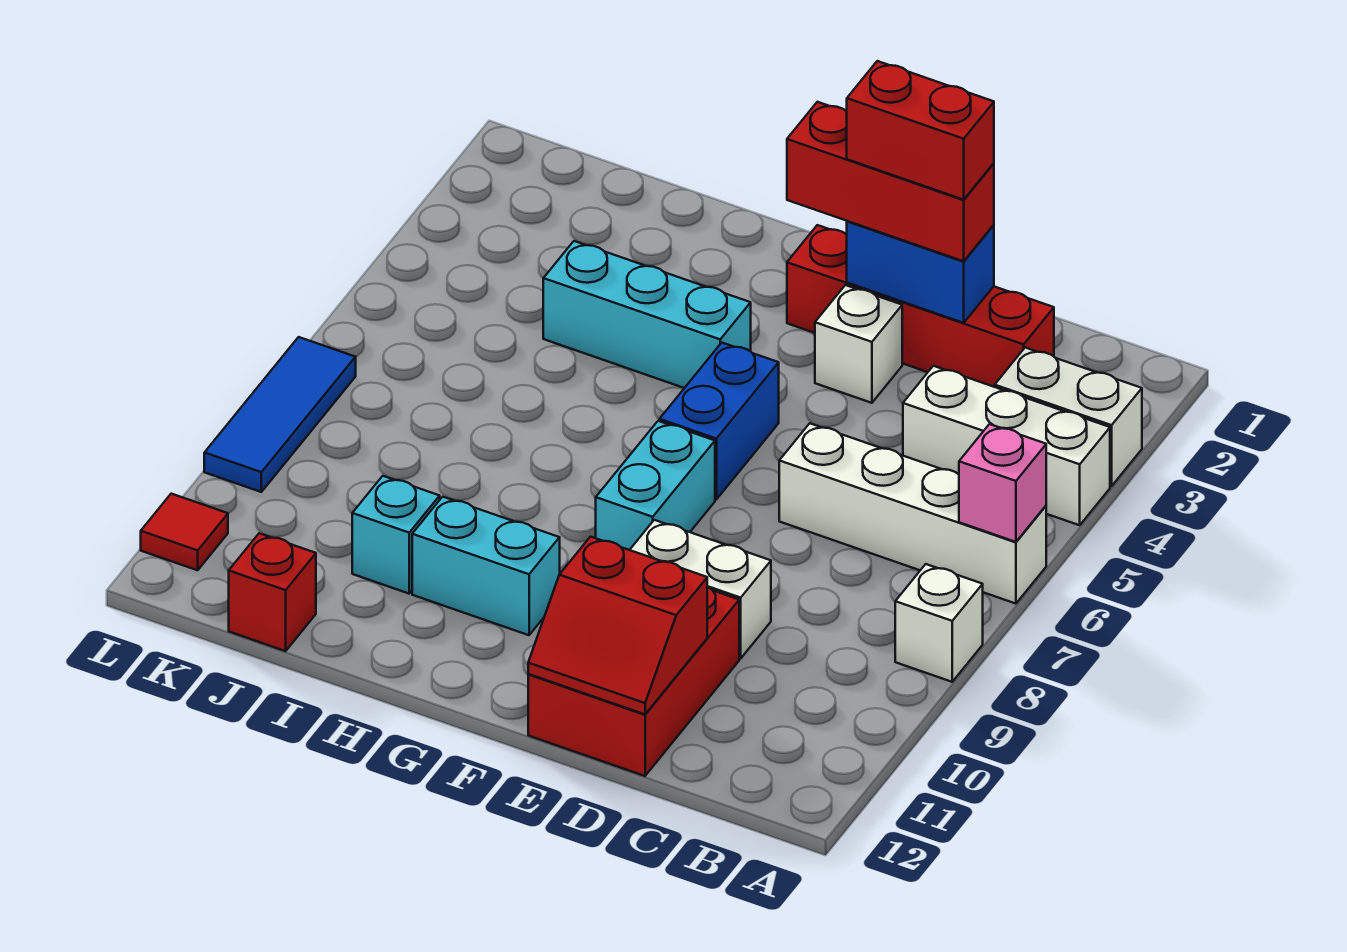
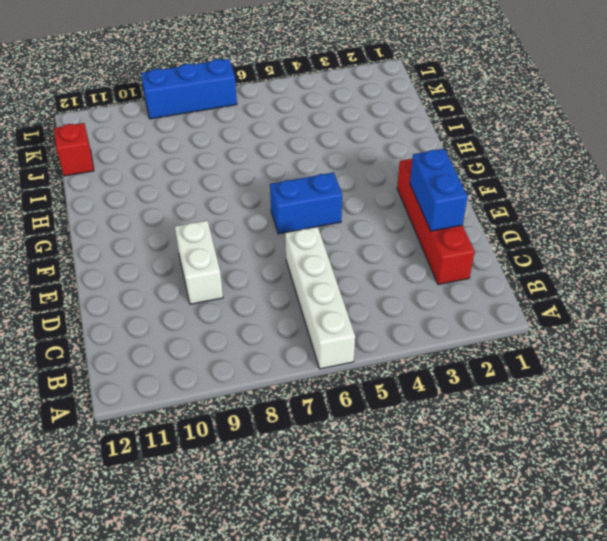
blue brick L7:L9 level 1 -> blue tile L7:L9 level 1
none -> white brick A3:B3 level 1
none -> white brick A4:C4 level 1
none -> white brick A8 level 1

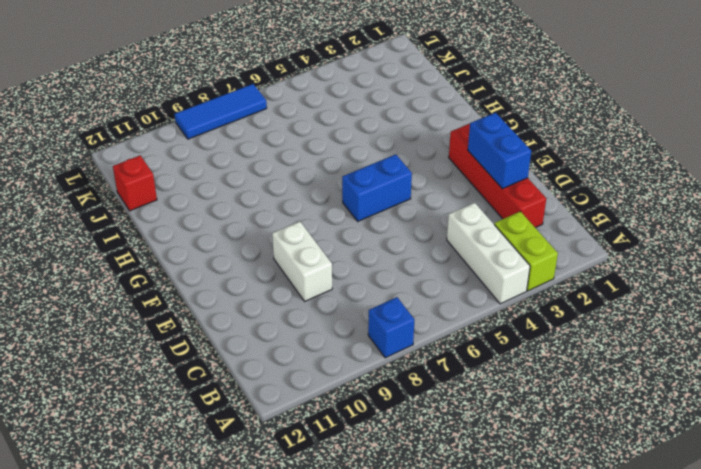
lime brick A3:B3 level 1 -> white brick A3:B3 level 1
blue brick A8 level 1 -> white brick A8 level 1
none -> white brick A6:D6 level 1
none -> red brick D10:E12 level 1
none -> white brick E3 level 1

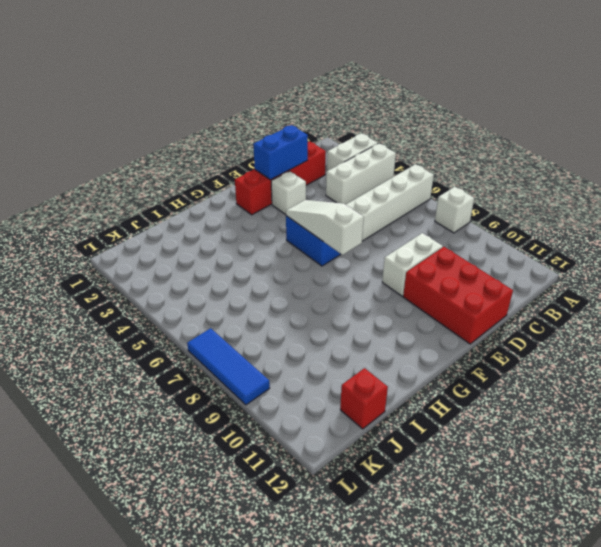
white slope F5:F7 level 2 top 7 -> none
none -> cyan brick F7:F8 level 1
none -> cyan brick G4:I4 level 1
none -> cyan brick G10:H10 level 1

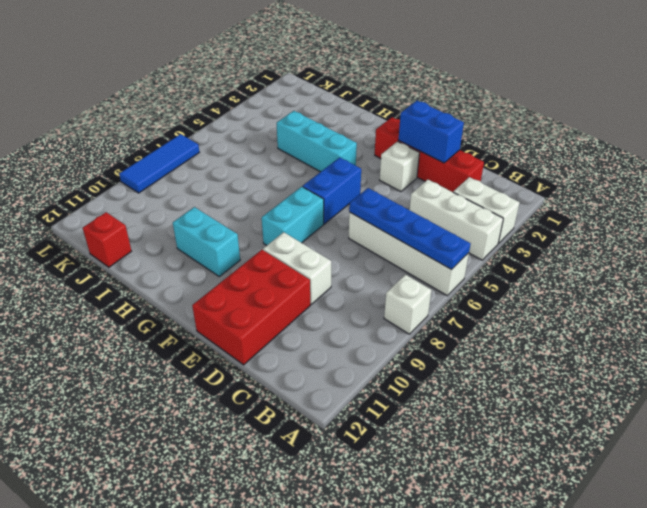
blue plate A6:D6 level 2 -> pink brick A6 level 2
none -> cyan brick I10 level 1
none -> red tile L11 level 1
none -> red slope D11:E12 level 2 top 11

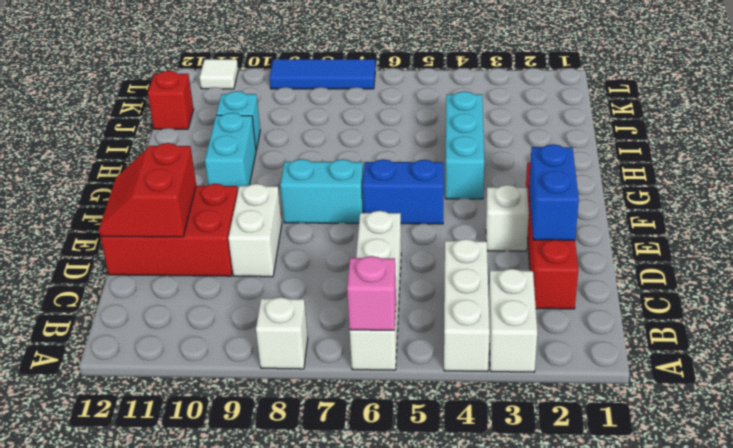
white tile L11 level 1 -> red tile L11 level 1
none -> red brick D2:F2 level 3
none -> red brick D2:E2 level 4

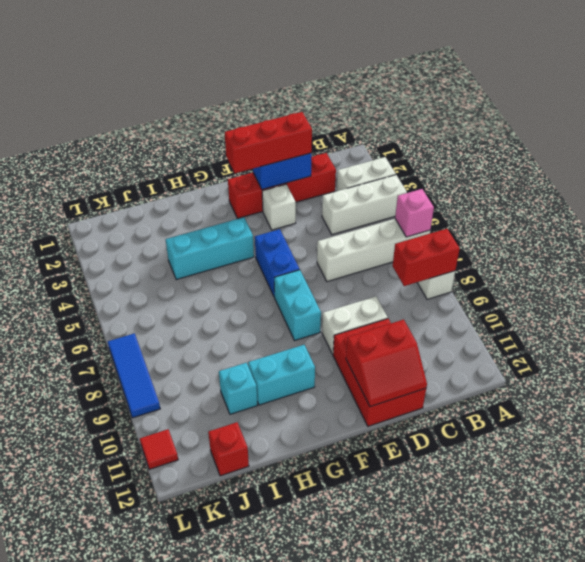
red brick A8:B8 level 2 -> red brick D2:E2 level 4

